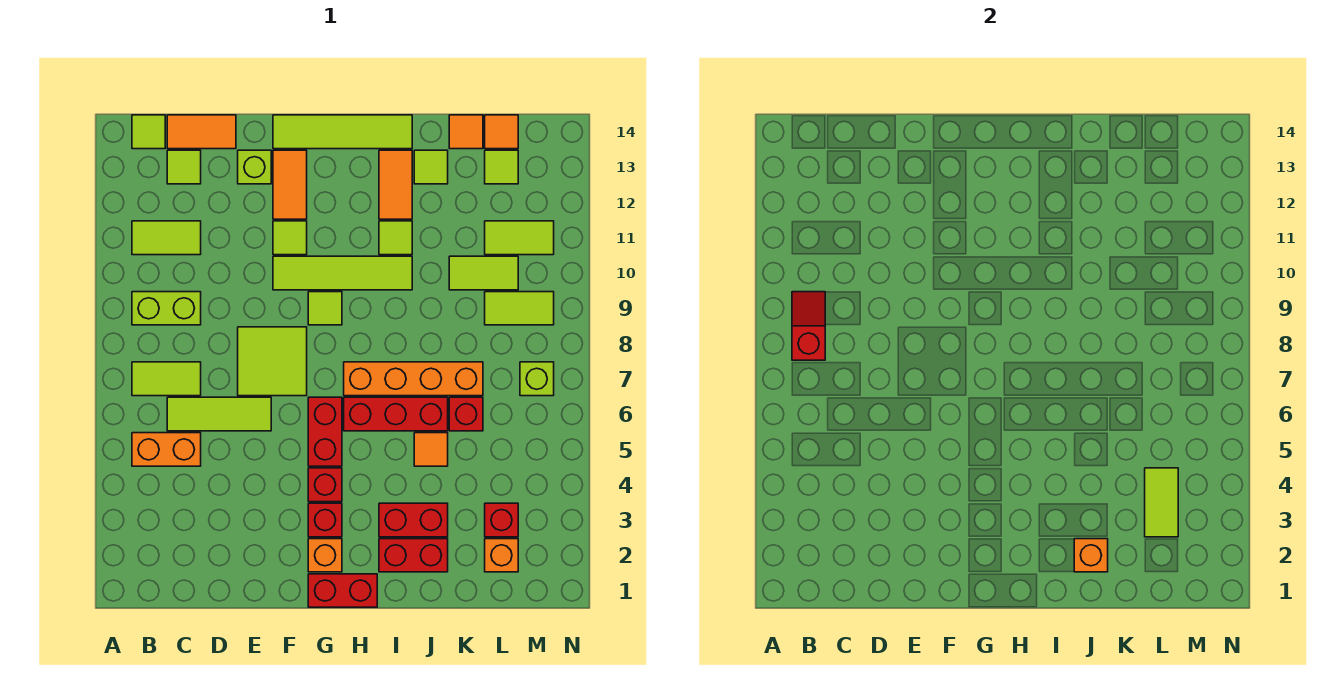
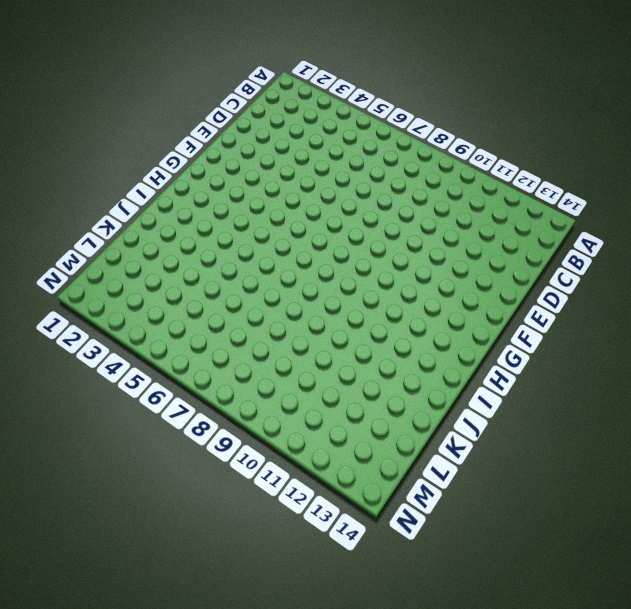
none -> orange brick B5:C5 level 1
none -> lime tile B7:C7 level 1
none -> lime brick B9:C9 level 1
none -> lime tile B11:C11 level 1

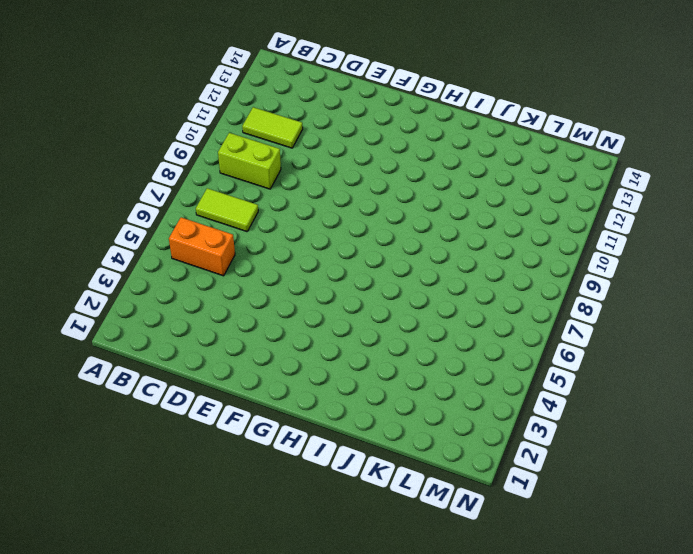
none -> lime tile B14 level 1
none -> lime tile C6:E6 level 1
none -> lime tile C13 level 1
none -> orange tile C14:D14 level 1

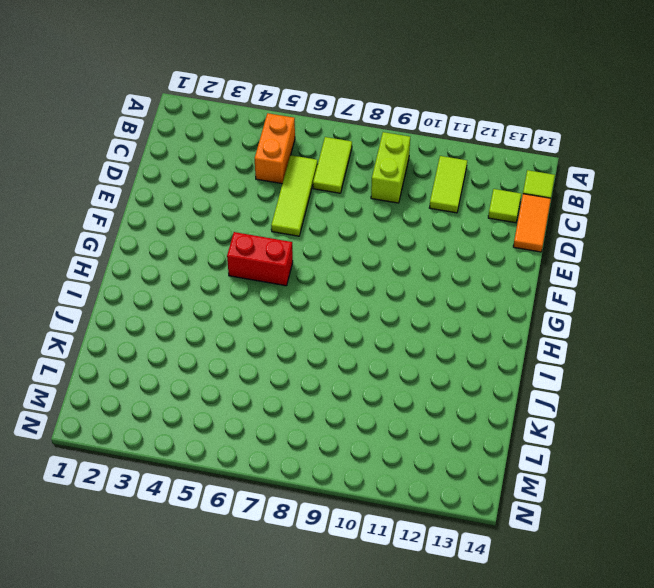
none -> lime tile E7:F8 level 1
none -> lime brick E13 level 1
none -> lime tile F10:I10 level 1
none -> lime tile F11 level 1

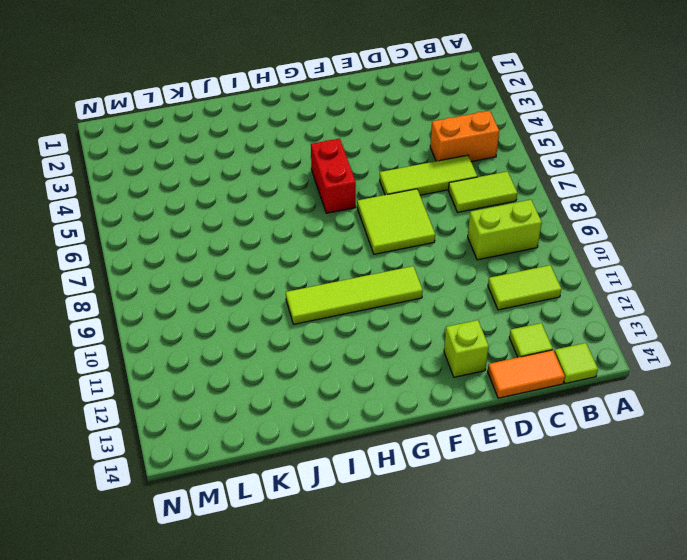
none -> lime tile F11 level 1
none -> orange tile F12:F13 level 1
none -> lime tile F14:I14 level 1
none -> red brick G1:H1 level 1

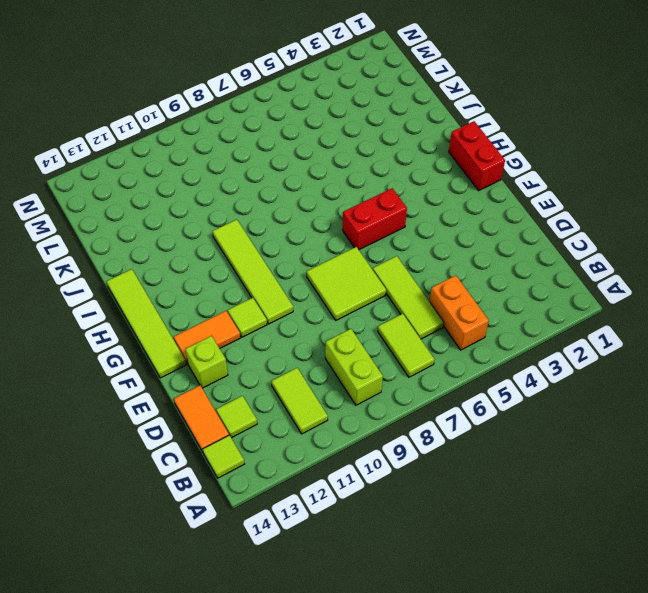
none -> orange brick G2 level 1
none -> red brick G3 level 1
none -> red brick G4 level 1
none -> lime tile G9 level 1

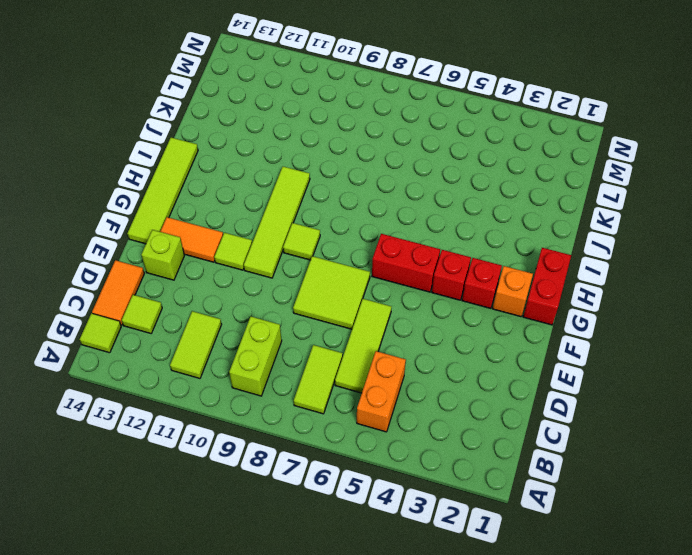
none -> red brick H6:J6 level 1
none -> orange brick H7:K7 level 1
none -> red brick I2:J2 level 1
none -> red brick I3:J3 level 1

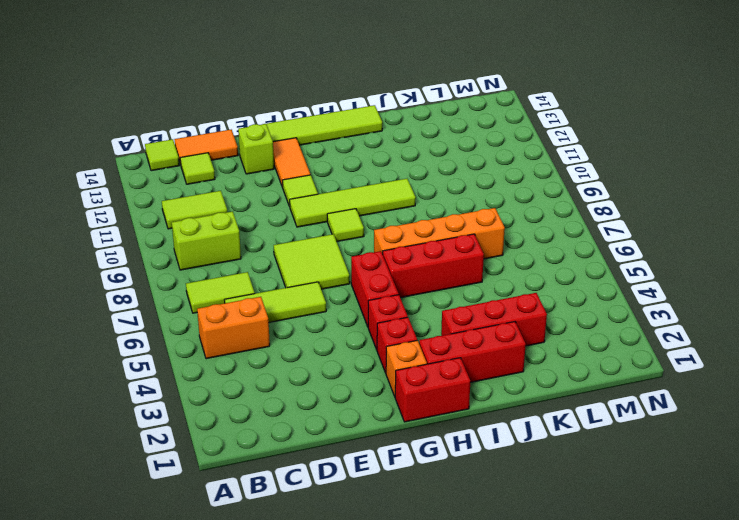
red brick H2:J2 level 1 -> red brick I2:J2 level 1
red brick I3:K3 level 1 -> red brick I3:J3 level 1
none -> lime tile I11 level 1
none -> orange tile I12:I13 level 1
none -> orange tile J5 level 1
none -> lime tile J13 level 1

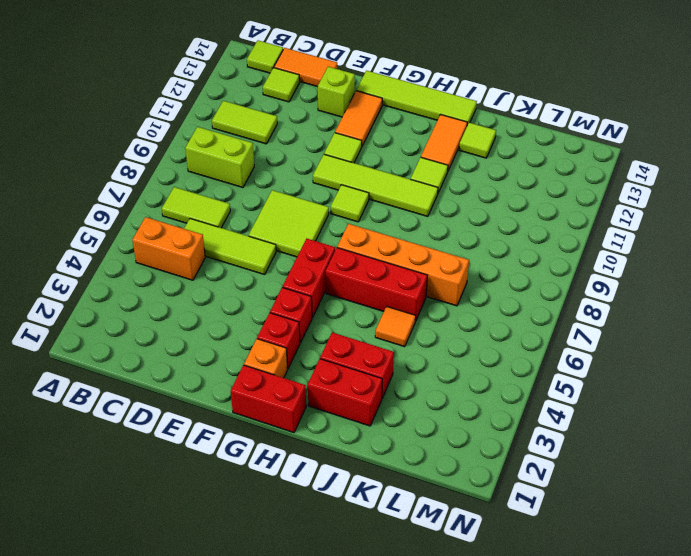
none -> red brick K6 level 1
none -> lime tile K10:L10 level 1
none -> orange tile K14 level 1
none -> orange brick L2 level 1

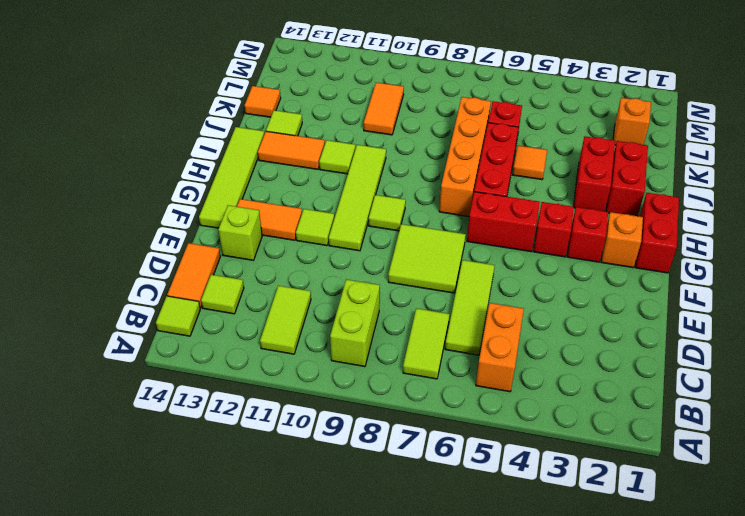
orange tile K10:L10 level 1 -> lime tile K10:L10 level 1
none -> red brick L3 level 1
none -> lime tile L9:M9 level 1
none -> lime tile L11:M11 level 1
none -> lime tile L13 level 1

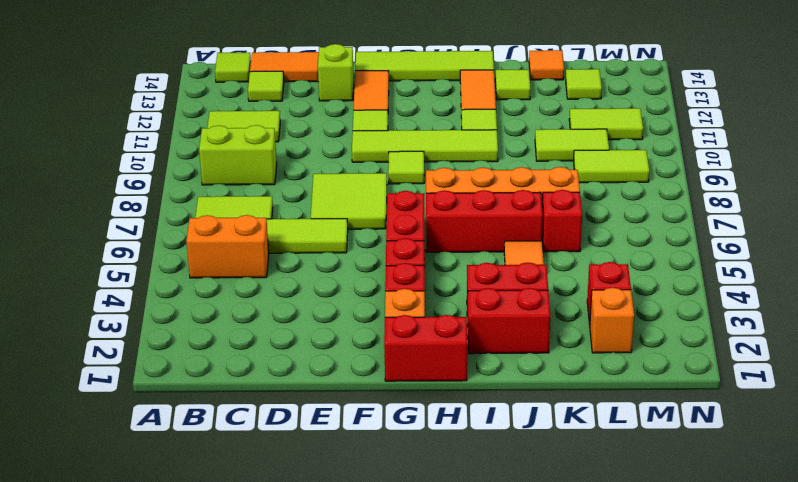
none -> orange tile L14 level 1
none -> lime brick M7 level 1
none -> red slope B8:B9 level 2 top 8
none -> orange brick J2 level 2

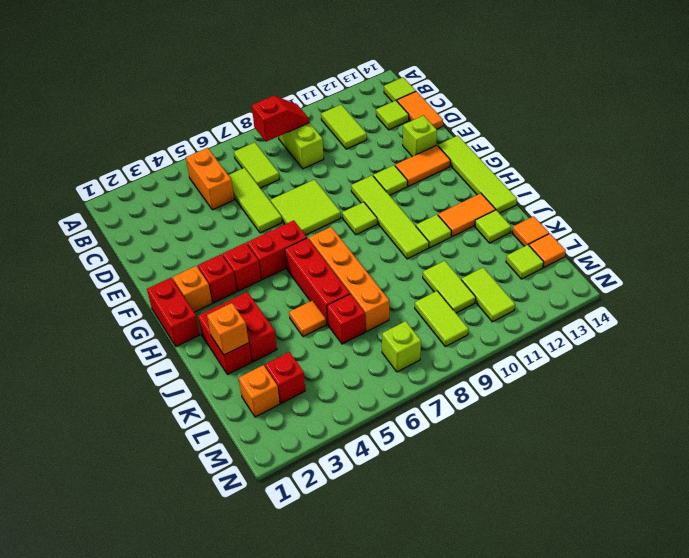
none -> lime tile L3:L4 level 2

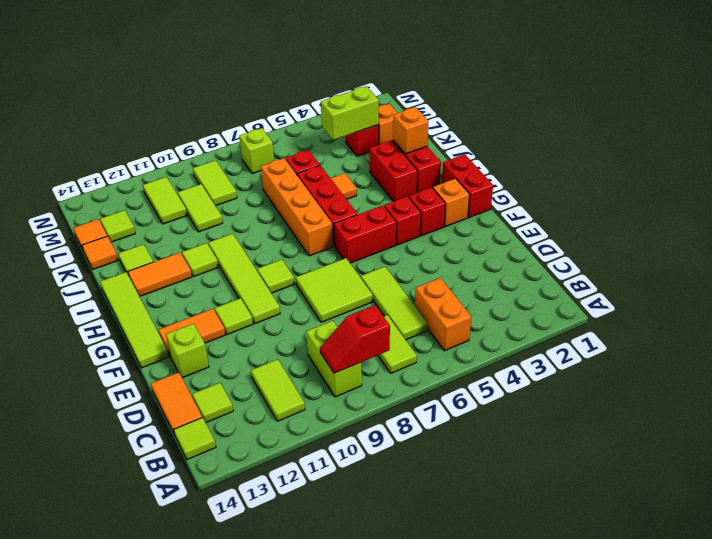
lime brick L3:L4 level 2 -> lime tile L3:L4 level 2

